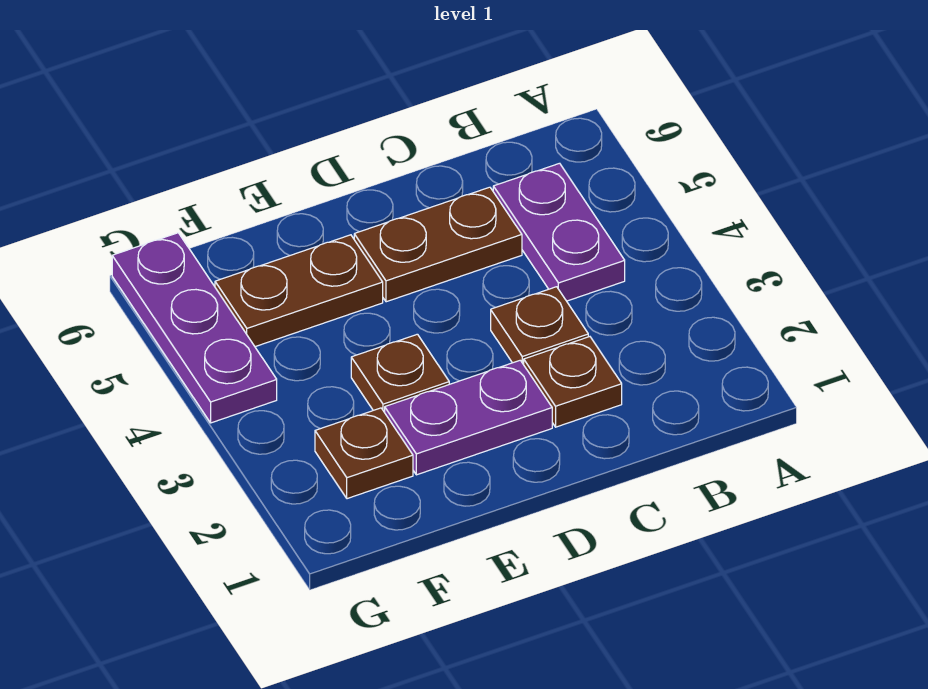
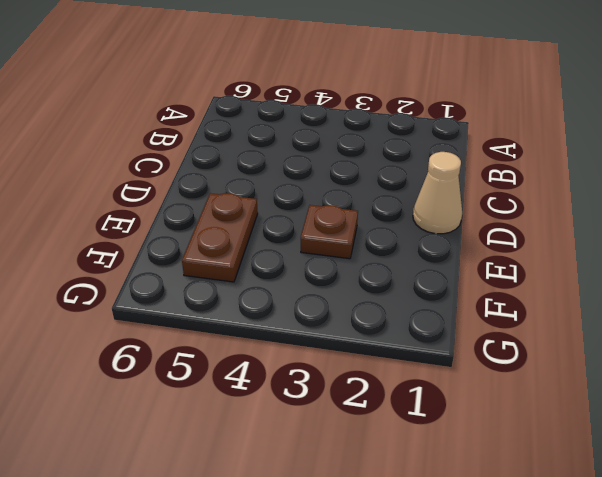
tan cone D1 level 1 -> none
none -> purple plate B4:B5 level 1
none -> brown plate C2 level 1

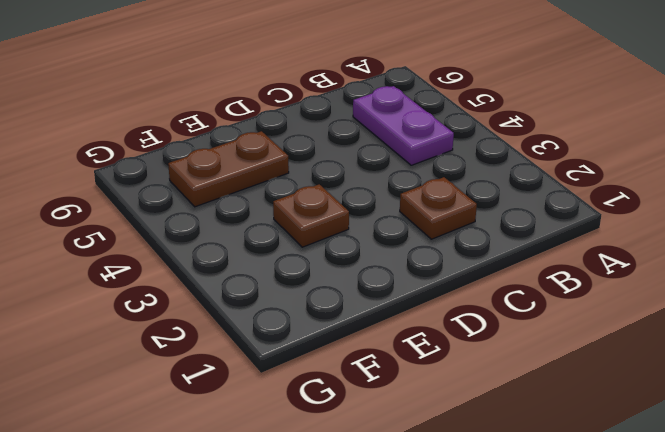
none -> brown plate C3 level 1
none -> brown plate C5:D5 level 1

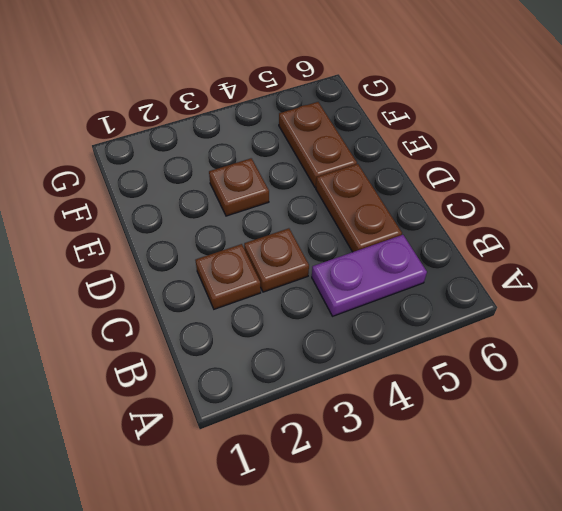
none -> purple plate D2:E2 level 1
none -> brown plate F2 level 1

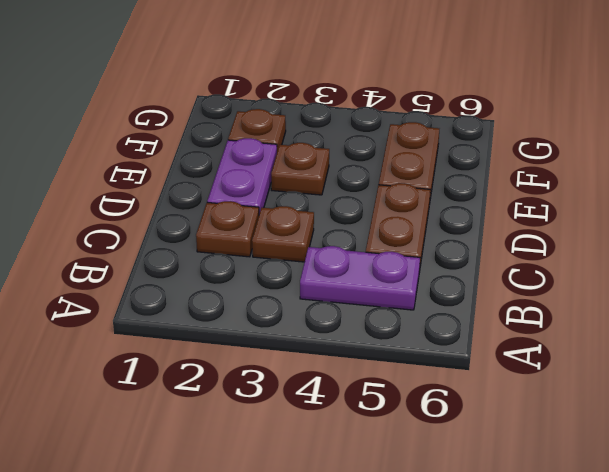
none -> purple plate G4:G6 level 1

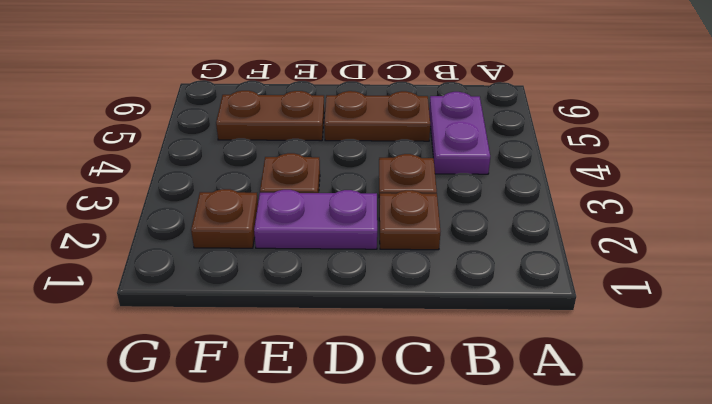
none -> purple plate G4:G6 level 1

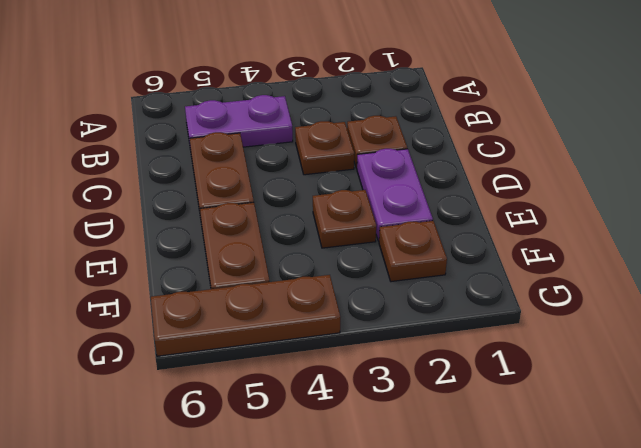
brown plate G4:G6 level 1 -> purple plate G4:G6 level 1

